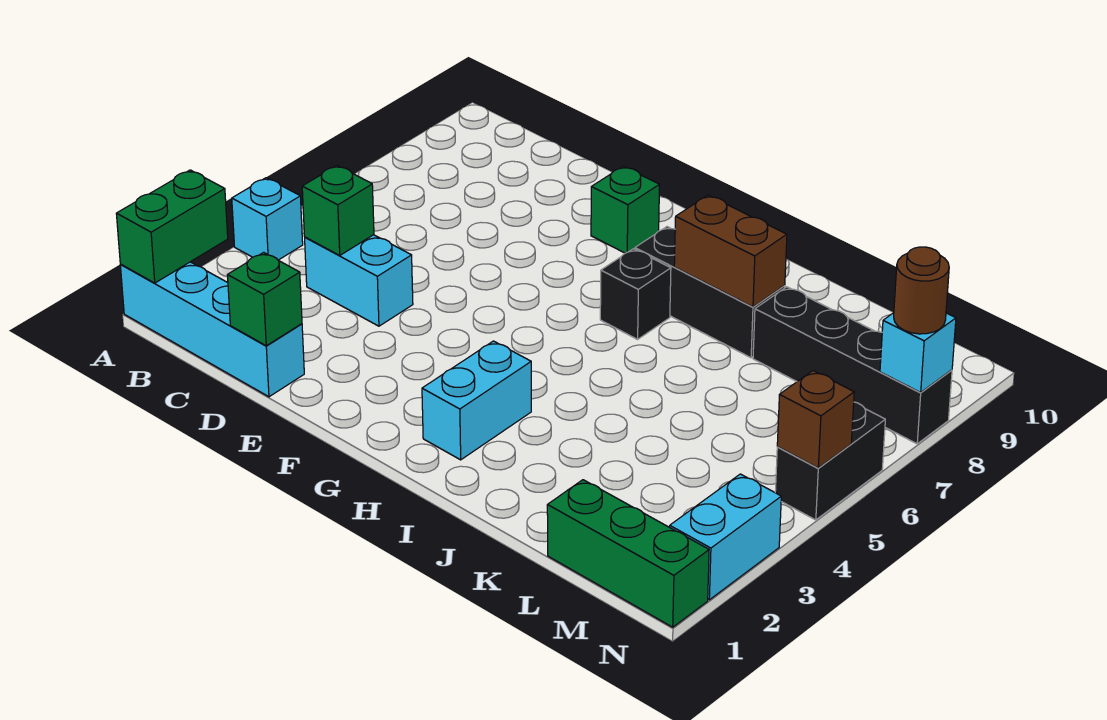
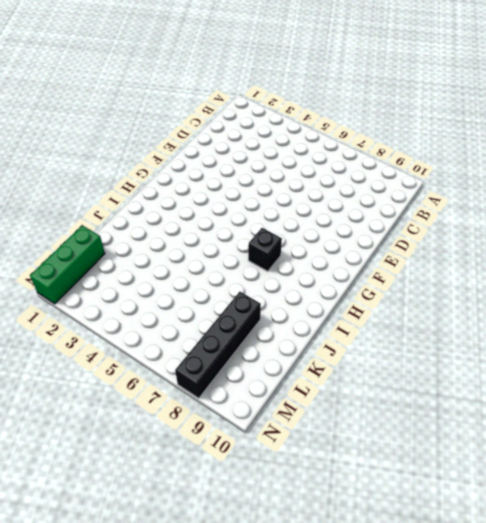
none -> cyan brick A1:D1 level 1
none -> cyan brick A4 level 1
none -> cyan brick C4:D4 level 1

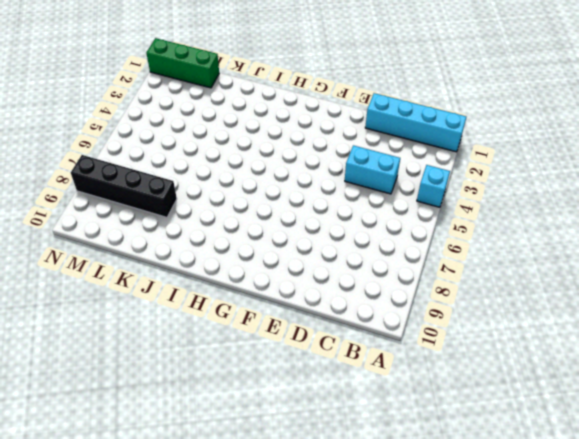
none -> green brick F9 level 1
none -> cyan brick H2:H3 level 1
none -> black brick H7 level 1

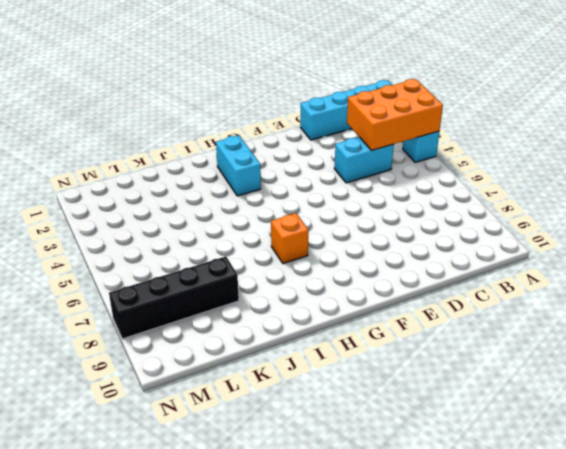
orange brick A3:C4 level 2 -> green brick C4 level 2
orange brick H7 level 1 -> black brick H7 level 1
none -> green brick F9 level 1
none -> black brick H8:J8 level 1
none -> green brick L1:N1 level 1

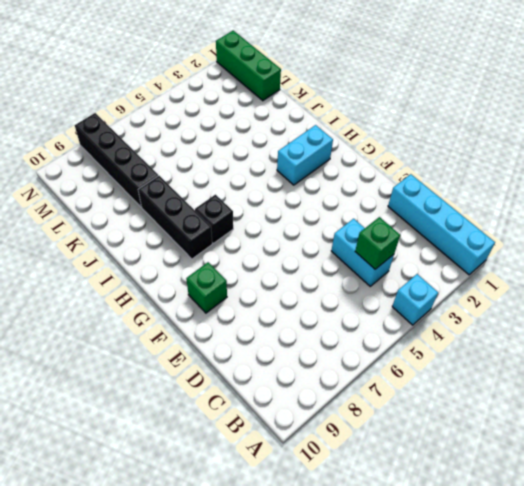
none -> cyan brick N2:N3 level 1
none -> black brick N5:N6 level 1
none -> green brick A1:A2 level 2

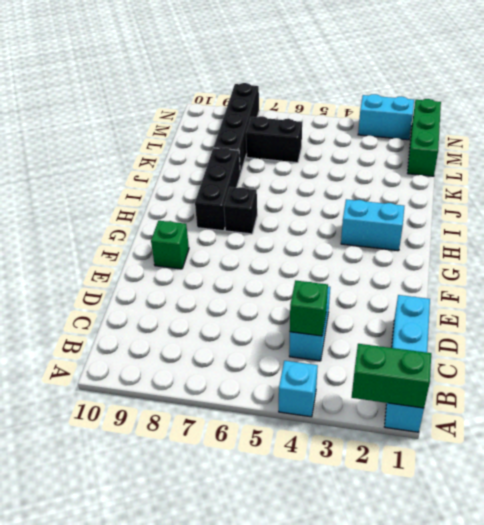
black brick L6:L7 level 1 -> black brick N5:N6 level 1
none -> green brick D1 level 2
none -> brown brick I8:J8 level 2
none -> brown brick N5 level 2

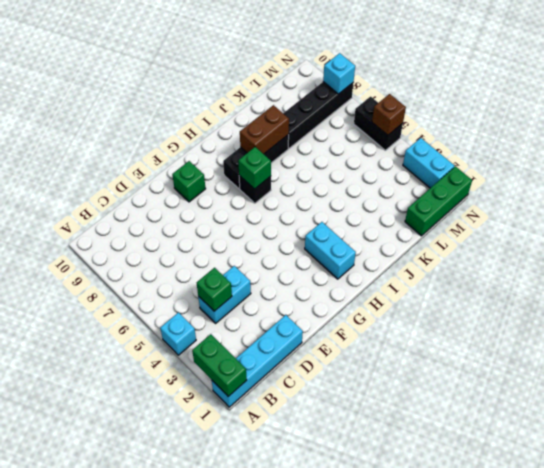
green brick H7 level 2 -> green brick D1 level 2
none -> brown round brick N8 level 3

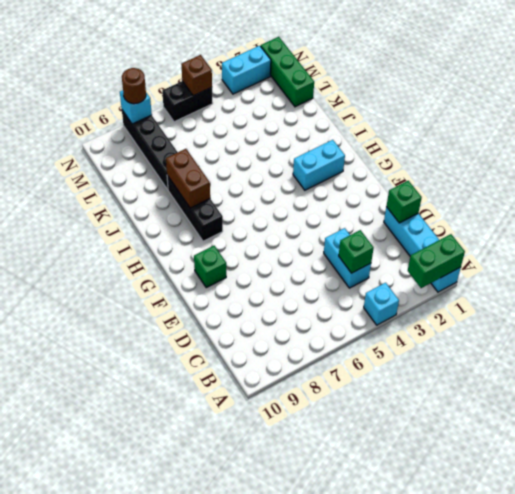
none -> black brick H7 level 1

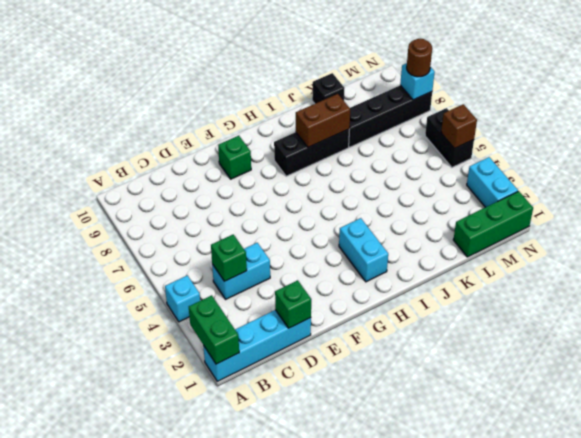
black brick K10 level 1 -> black brick H7 level 1

